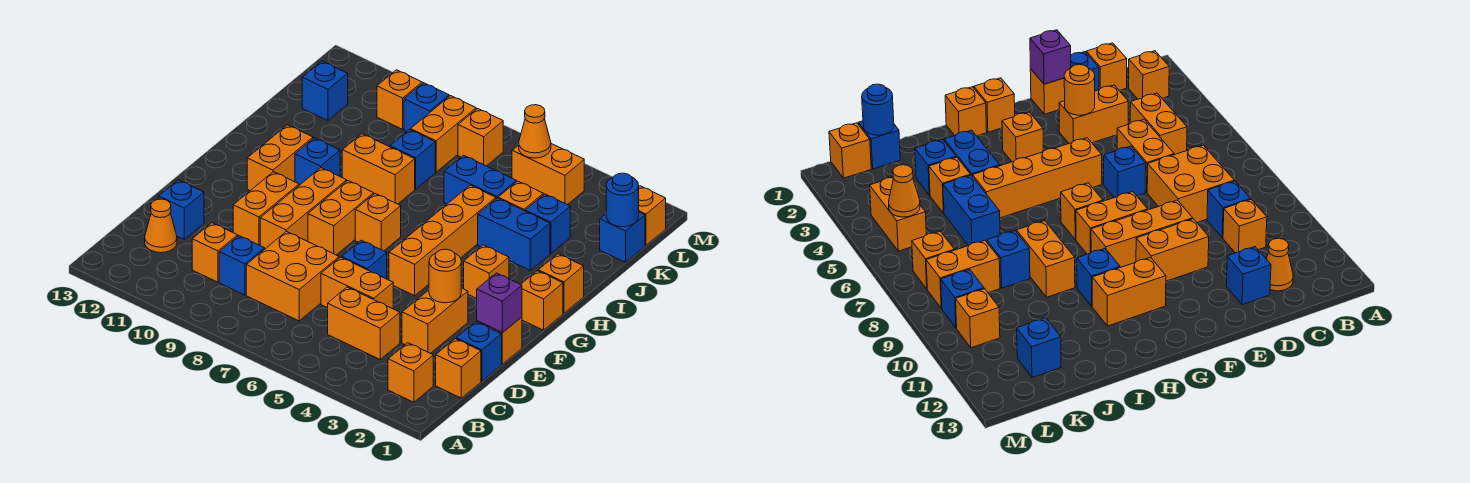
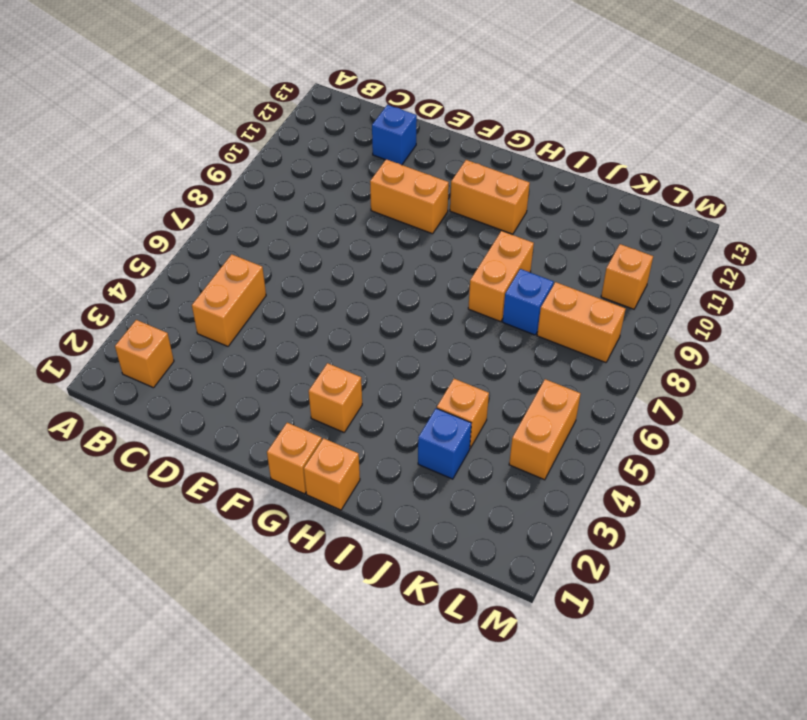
none -> orange brick C1 level 1
none -> orange brick C7:D8 level 1
none -> blue brick C9 level 1
none -> orange brick C10 level 1

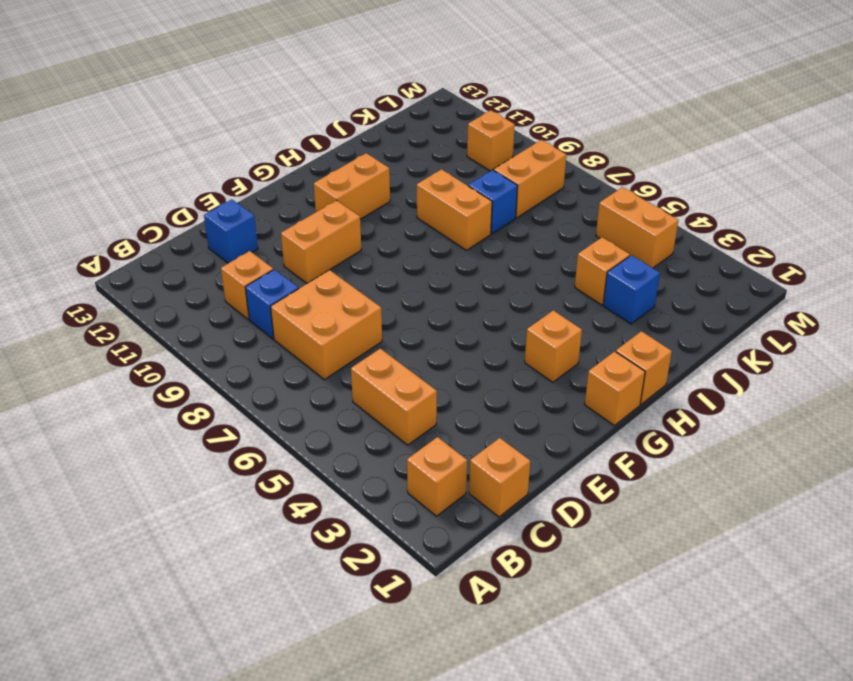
none -> orange cone C12 level 1
none -> blue brick D1 level 1
none -> orange brick D3:E3 level 1
none -> orange brick D5:D6 level 1

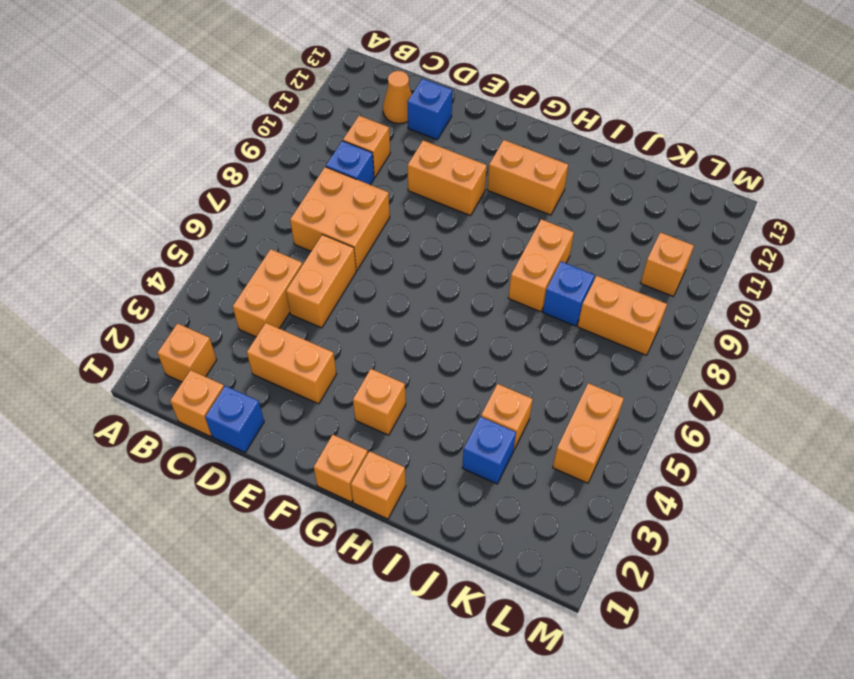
none -> orange brick E1 level 1
none -> blue brick E6 level 1
none -> orange brick E9:G9 level 1
none -> orange brick F5:I5 level 1

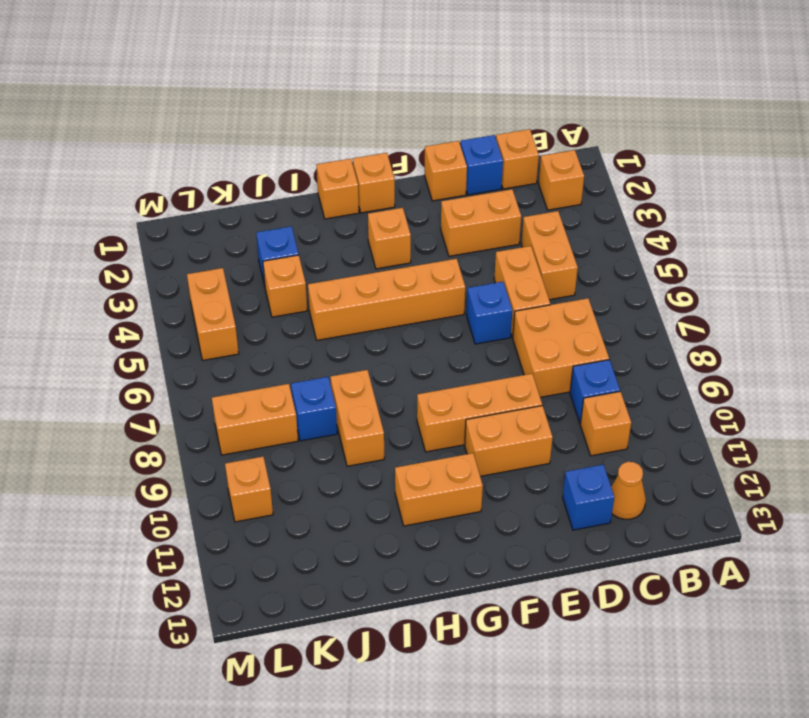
none -> orange brick F8:G8 level 1
none -> orange brick G7 level 1
none -> blue brick H10 level 1
none -> blue brick I3:I4 level 1

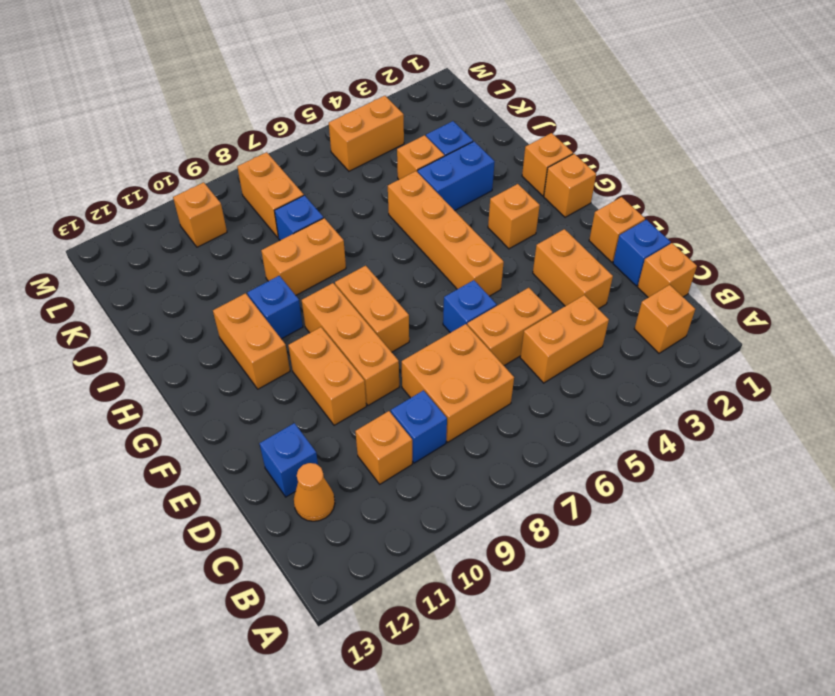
none -> orange brick G7 level 1
none -> blue brick J5:J6 level 1
none -> blue brick K1 level 1
none -> blue brick K12 level 1

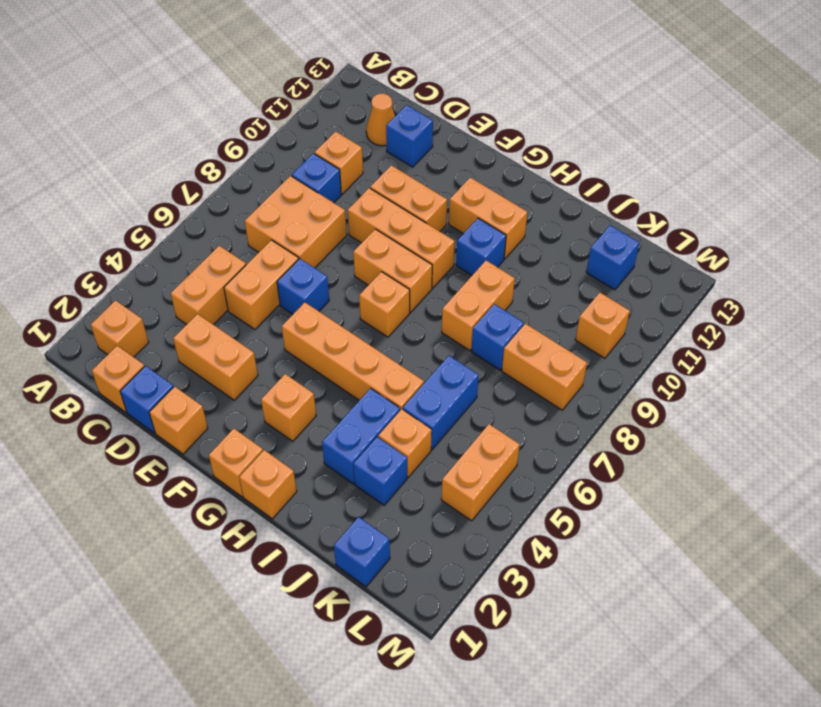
none -> orange brick L1 level 1
none -> orange brick L7 level 1
none -> blue brick L9 level 1
none -> purple brick E1 level 2

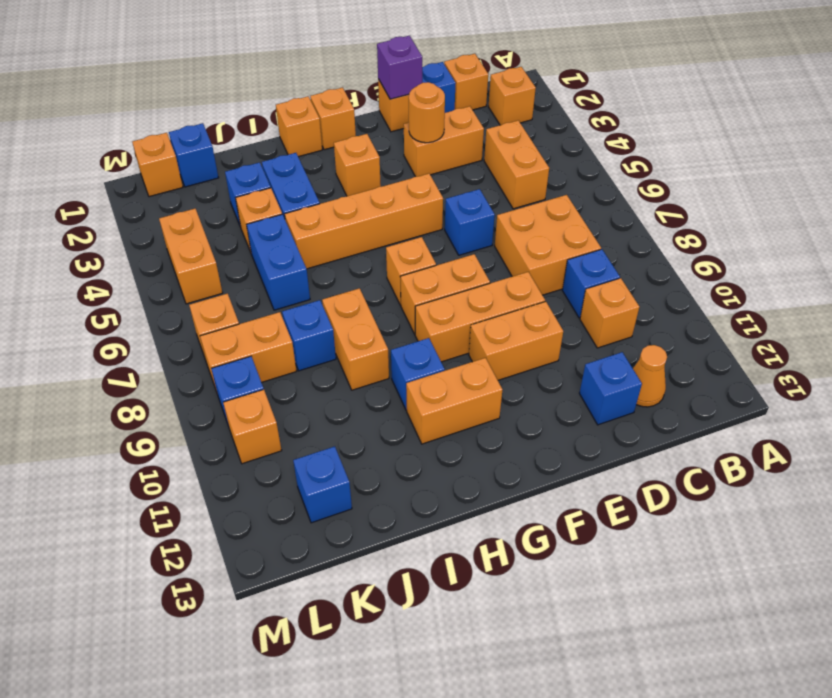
none -> orange brick D5:D6 level 1
none -> blue round brick K1 level 2
none -> orange cone L5 level 2

